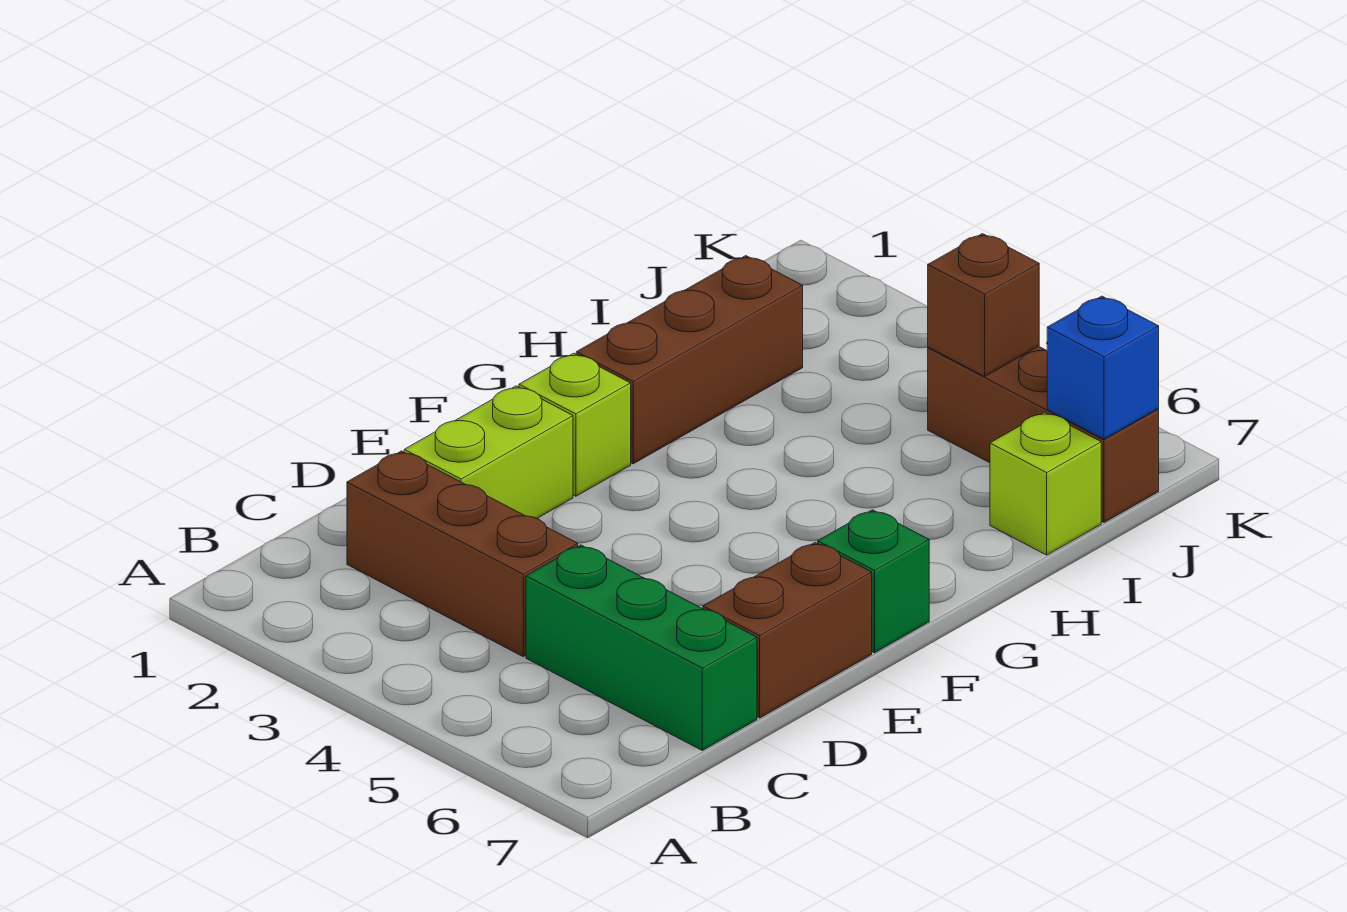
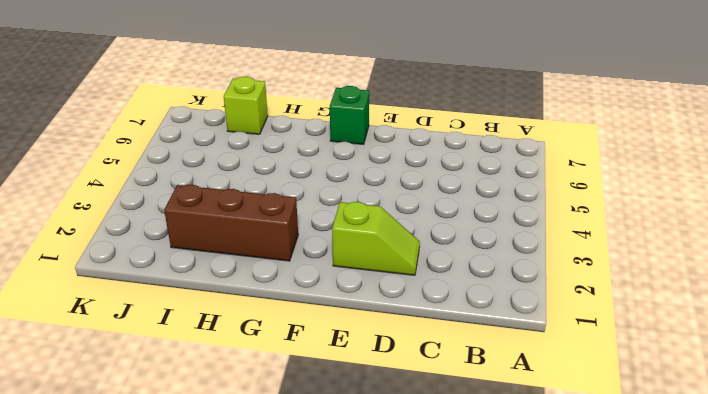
lime slope D2:E2 level 1 top E -> lime brick D2:E2 level 1
none -> brown brick C2:C4 level 1
none -> green brick C5:C7 level 1

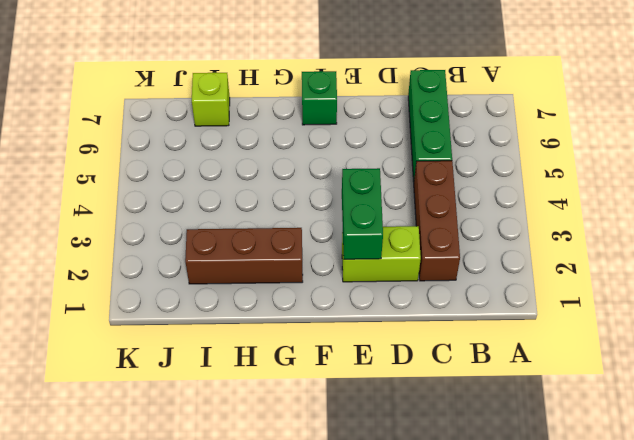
green brick E2:E3 level 2 -> none
none -> brown brick D7:E7 level 1
none -> lime brick F2 level 1

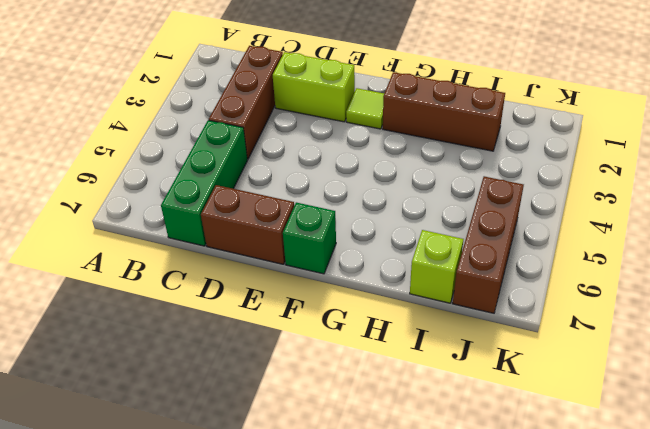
lime tile F2 level 1 -> lime brick F2 level 1
none -> brown brick J5 level 2
none -> blue brick J7 level 2

